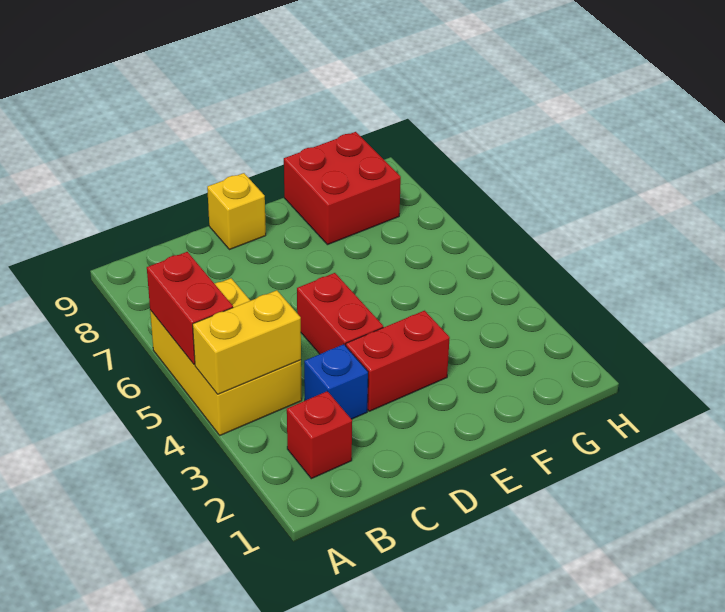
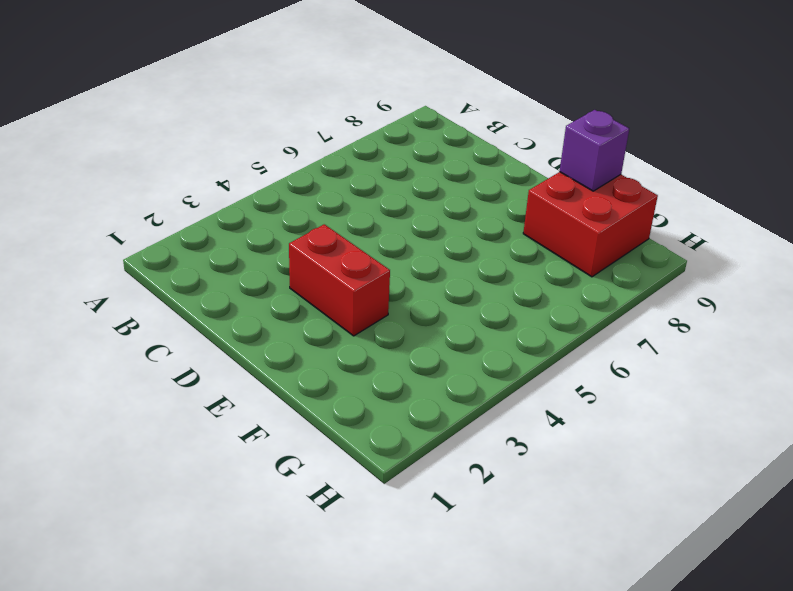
purple brick F9 level 2 -> none
none -> yellow brick A4:B6 level 1
none -> red brick B2 level 1

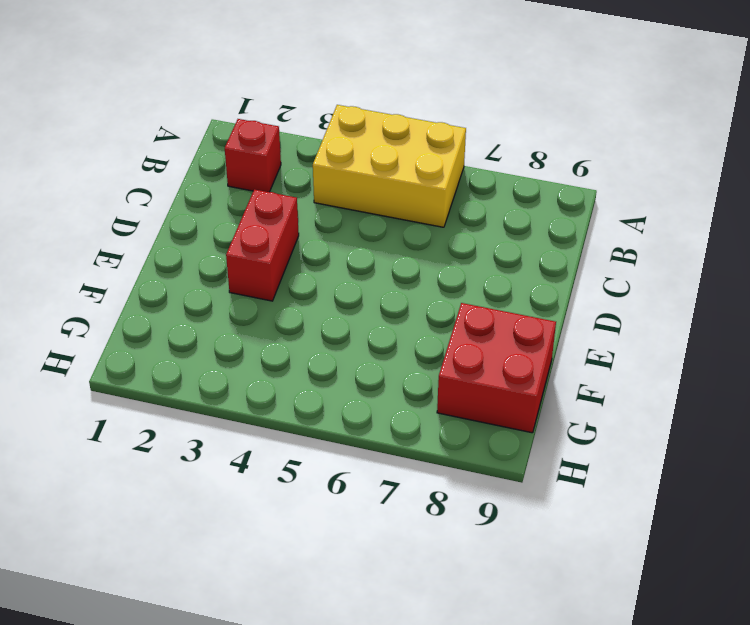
none -> blue brick C3 level 1
none -> red brick D4:D5 level 1

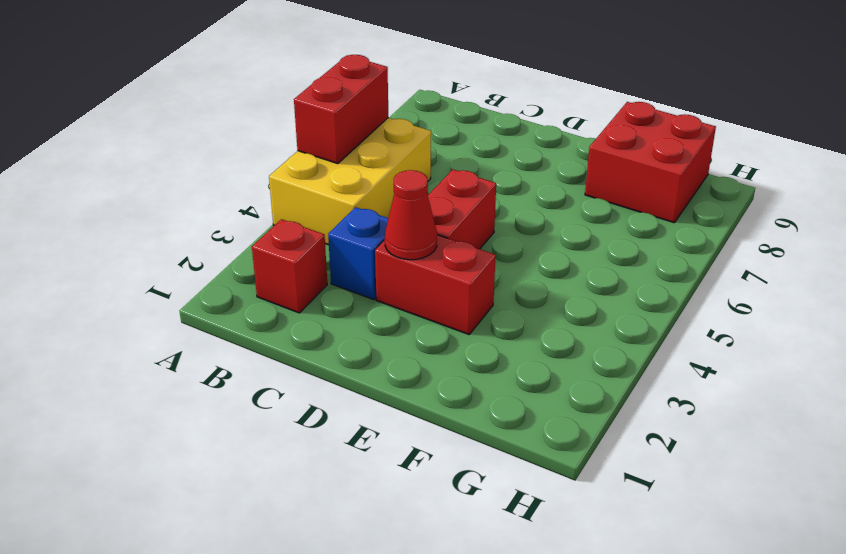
red cone D3 level 2 -> none
none -> yellow brick D9 level 1
none -> yellow brick A4:B4 level 2

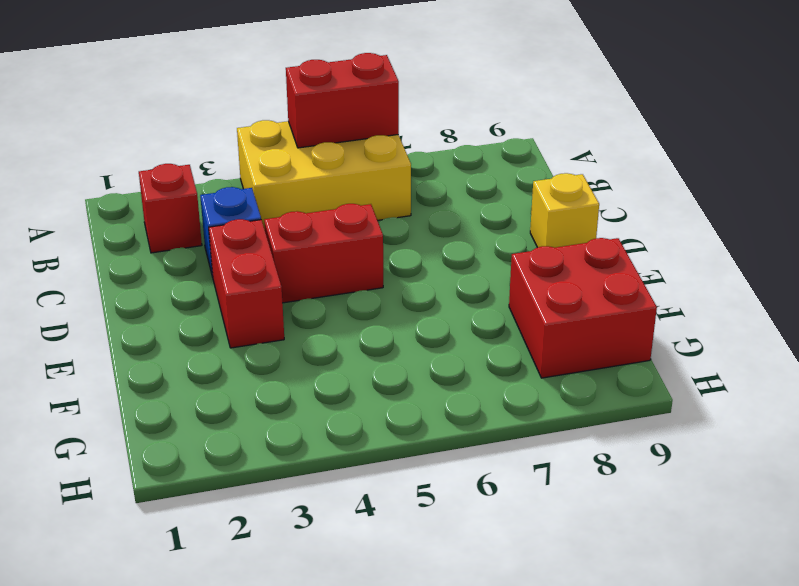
none -> yellow brick A4:B4 level 2

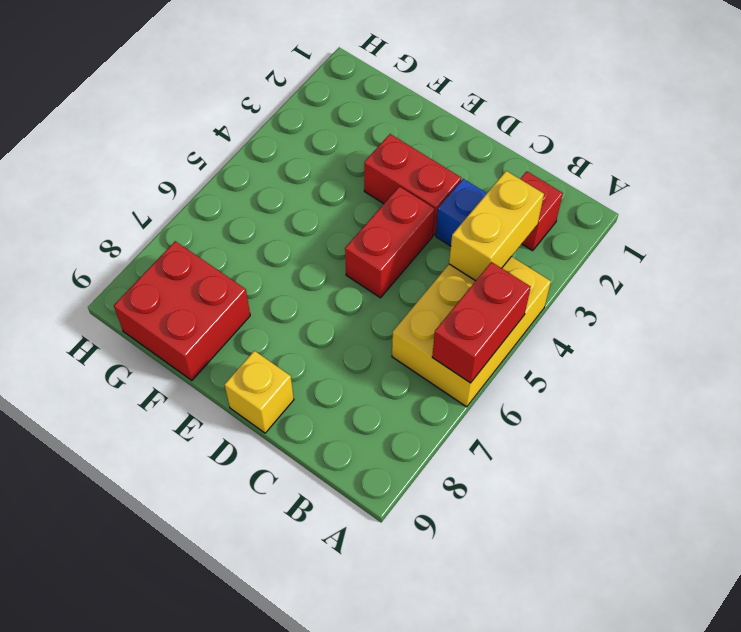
yellow brick B3:B4 level 2 -> yellow brick A4:B4 level 2

